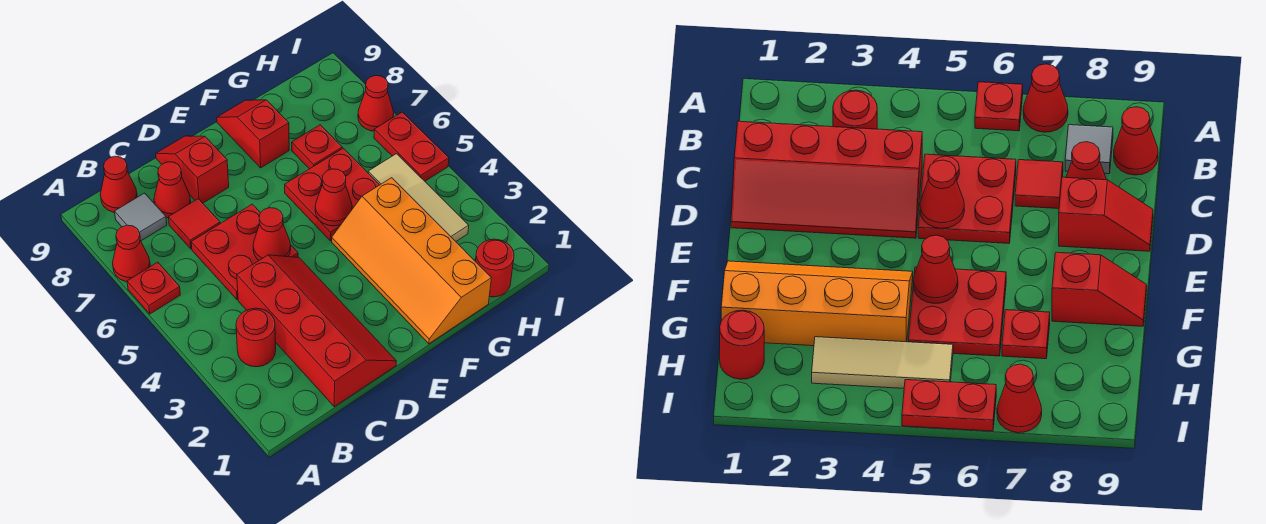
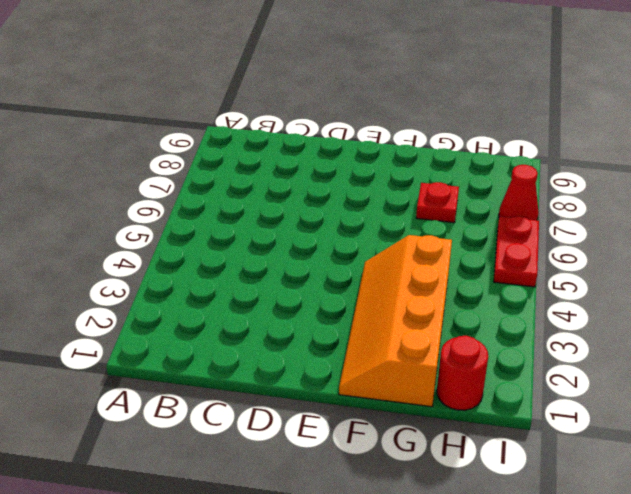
none -> red plate A6 level 1
none -> red cone A7 level 1
none -> red round brick B3 level 1

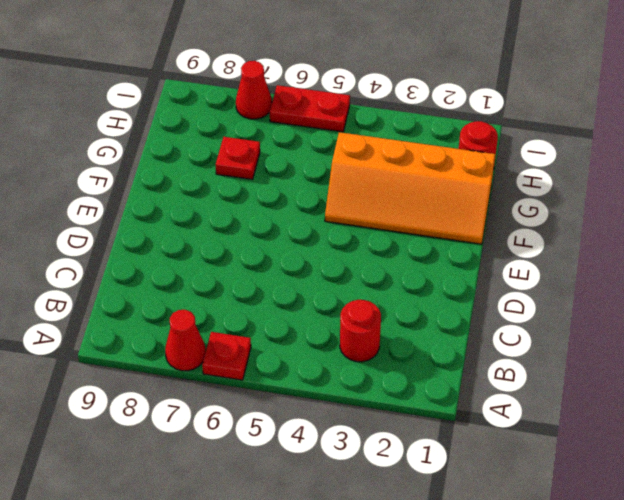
none -> grey tile B8 level 1
none -> red cone B9 level 1
none -> red slope C1:D4 level 1 top C

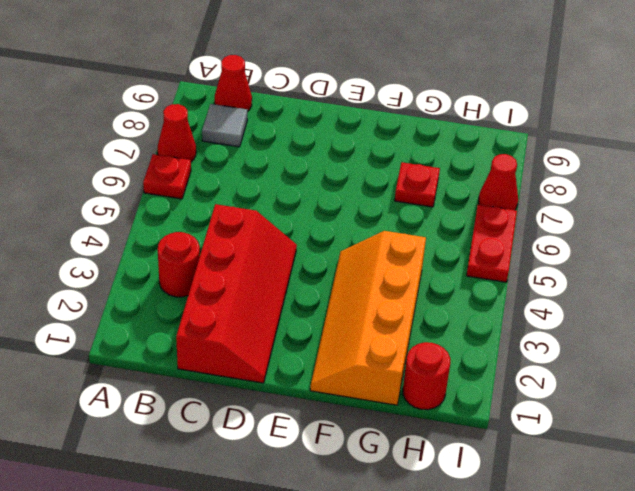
none -> red plate C5:D6 level 1
none -> red tile C7 level 1
none -> red cone C8 level 1

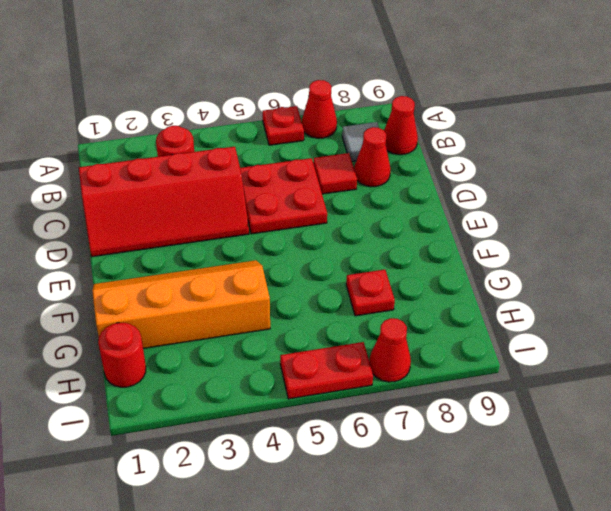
none -> red slope D8:D9 level 1 top 8
none -> red plate F5:G6 level 1
none -> red slope F8:F9 level 1 top 8

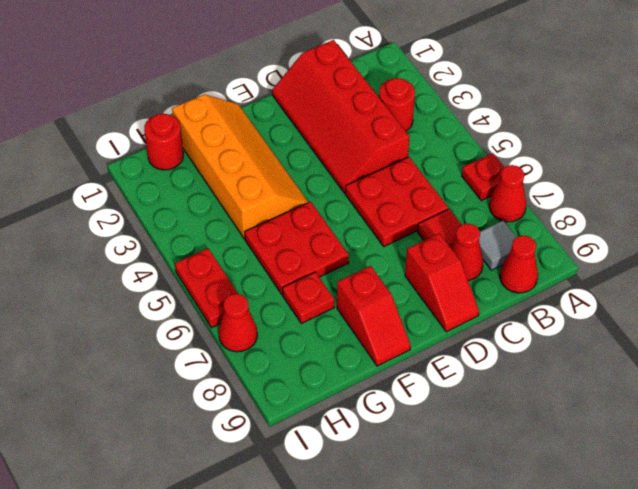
none -> tan tile H3:H5 level 1
none -> red cone D5 level 2
none -> red cone F5 level 2

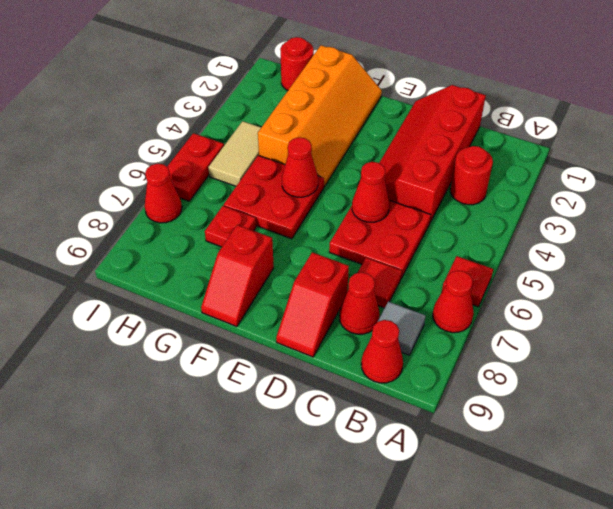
tan tile H4:H5 level 1 -> tan tile H3:H5 level 1

